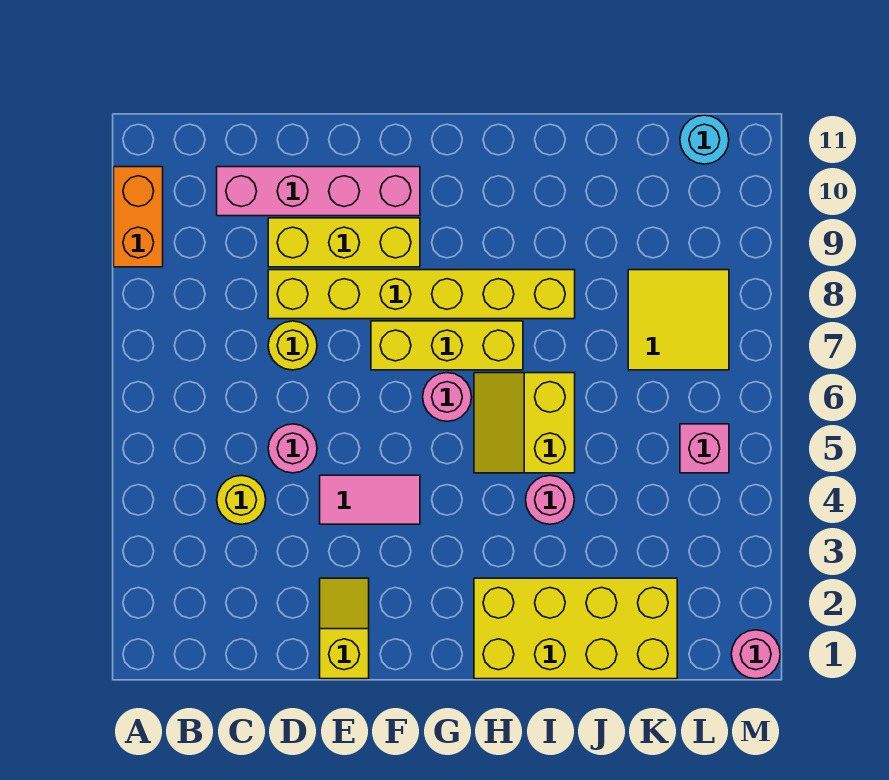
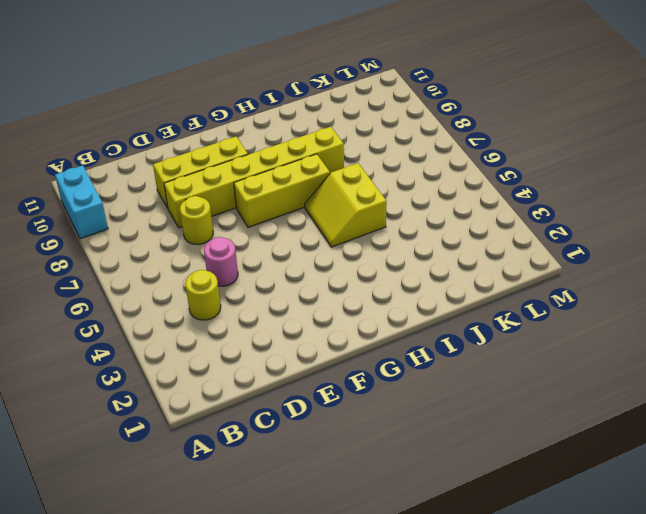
cyan brick A9:A10 level 1 -> orange brick A9:A10 level 1
none -> pink brick C10:F10 level 1
none -> yellow slope E1:E2 level 1 top 1
none -> pink tile E4:F4 level 1

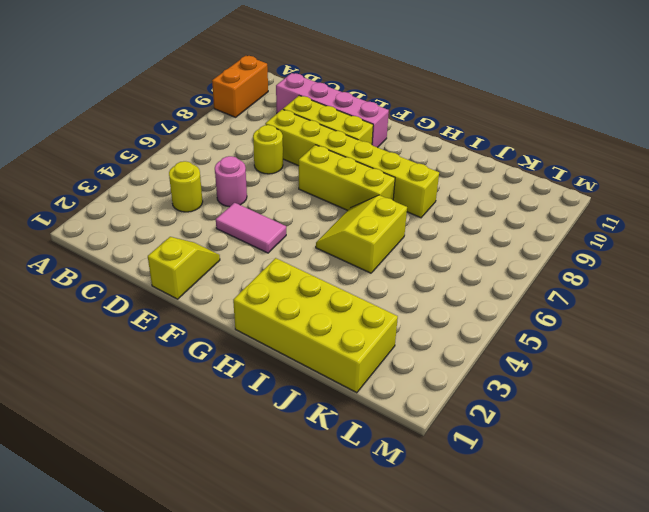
none -> pink round brick G6 level 1
none -> pink round brick I4 level 1
none -> yellow tile K7:L8 level 1

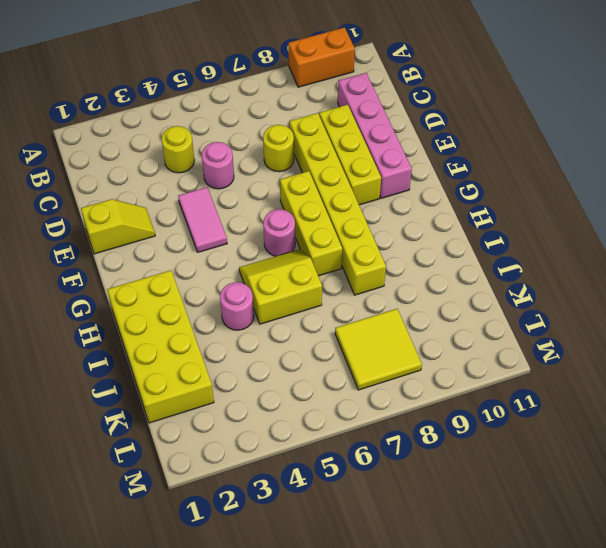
none -> pink brick L5 level 1
none -> cyan round brick L11 level 1
none -> pink round brick M1 level 1

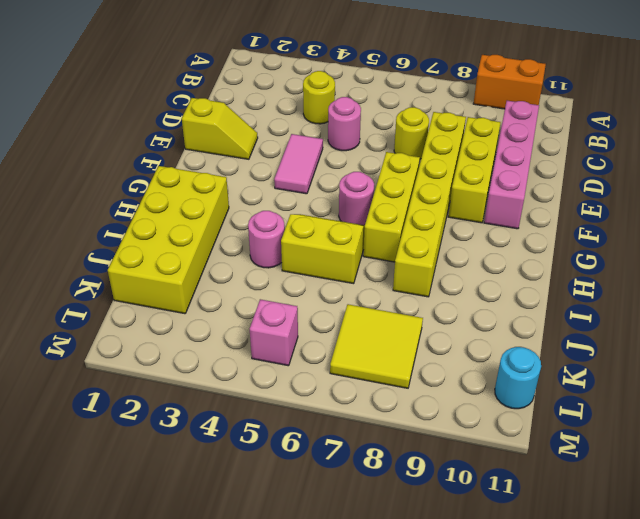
none -> pink round brick M1 level 1

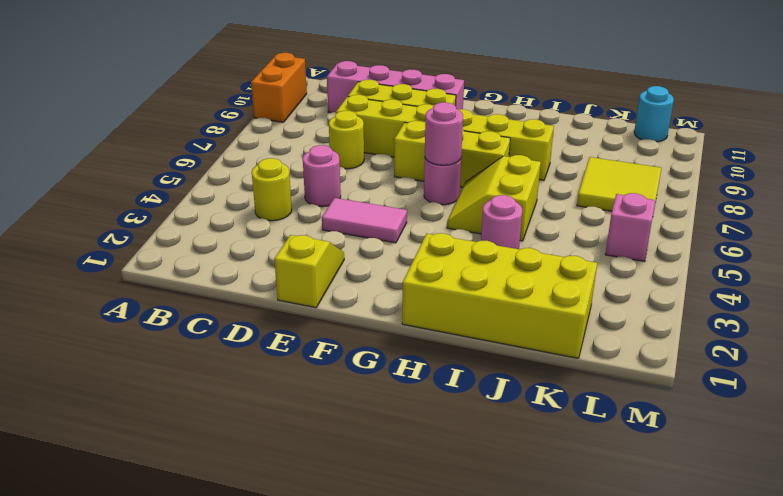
pink round brick G6 level 2 -> pink round brick M1 level 1

